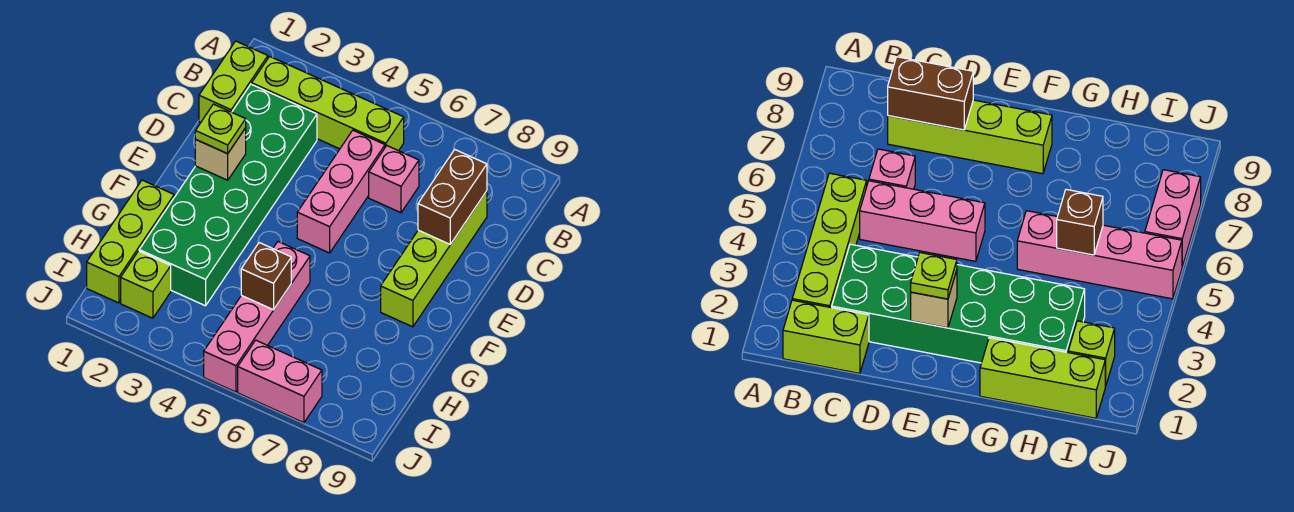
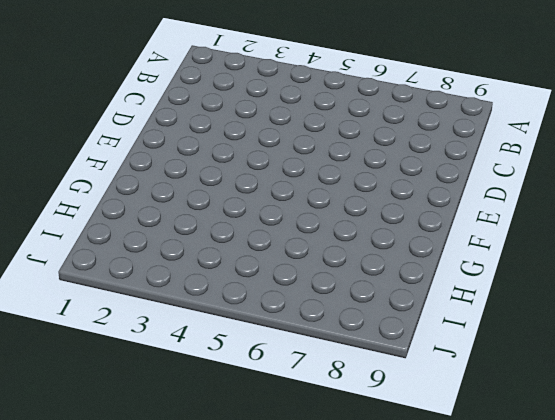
none -> lime brick B1:C1 level 1
none -> lime brick B2:B5 level 1
none -> green brick C2:H3 level 1

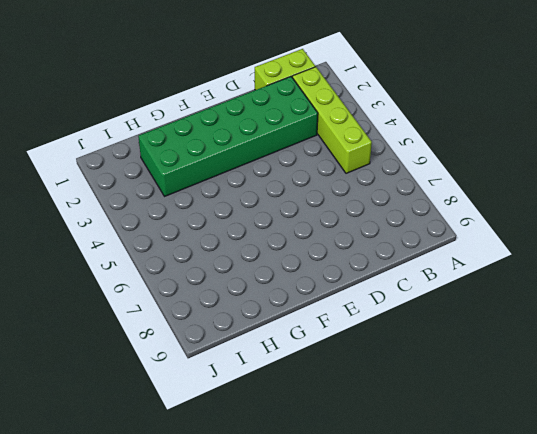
none -> pink brick C5:E5 level 1
none -> pink brick C6 level 1
none -> lime brick C8:F8 level 1

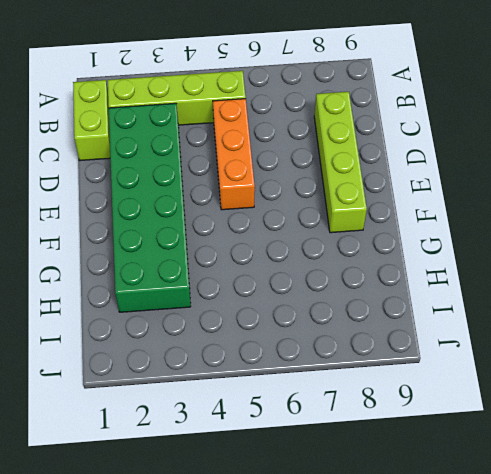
orange brick C5:E5 level 1 -> pink brick C5:E5 level 1
none -> pink brick C6 level 1
none -> lime brick G1:I1 level 1
none -> pink brick G5:J5 level 1

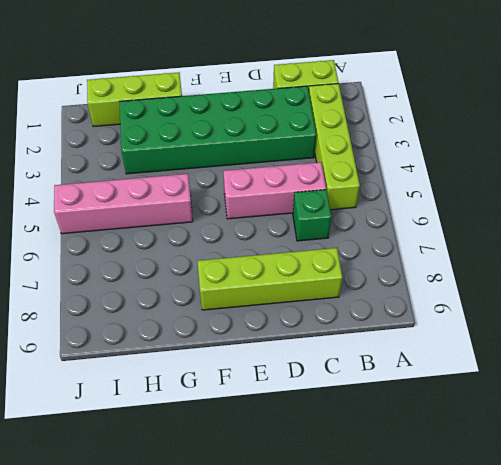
green brick C6 level 1 -> pink brick C6 level 1
none -> lime brick I2 level 1
none -> pink brick J6:J7 level 1
none -> brown brick C8:D8 level 2

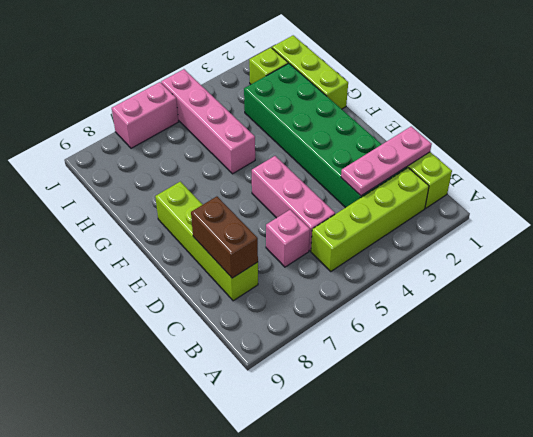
pink plate C1:C3 level 2 -> none
none -> tan brick E2 level 2
none -> brown brick H5 level 2
none -> lime plate E2 level 3

